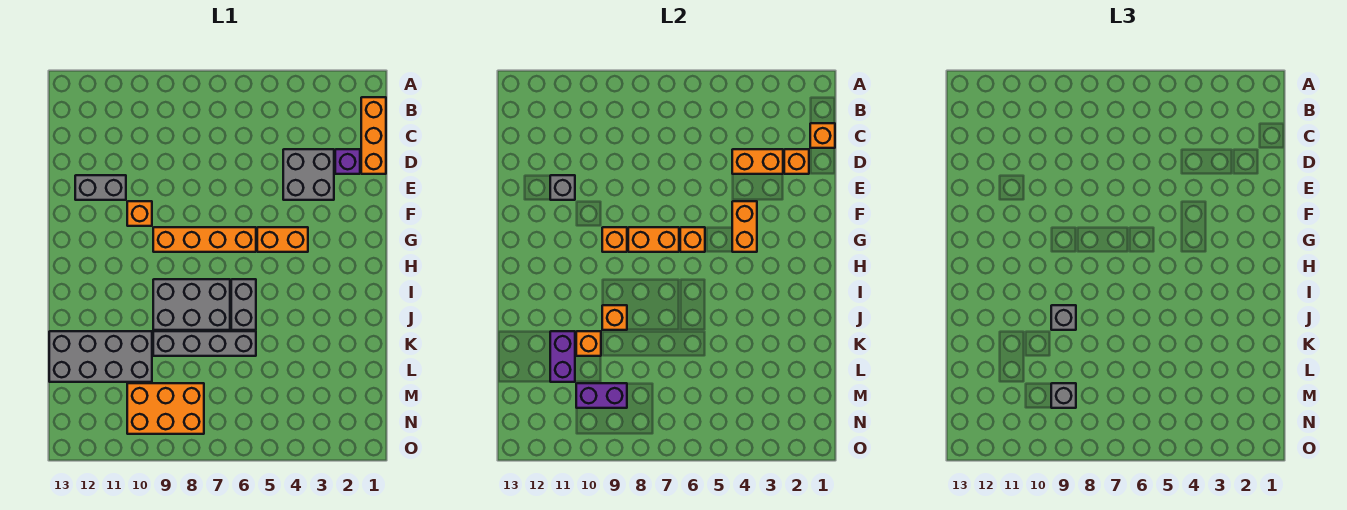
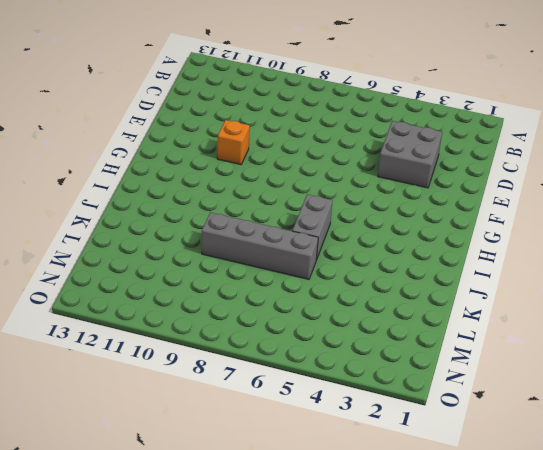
none -> orange brick B1:D1 level 1
none -> purple brick D2 level 1
none -> grey brick E11:E12 level 1

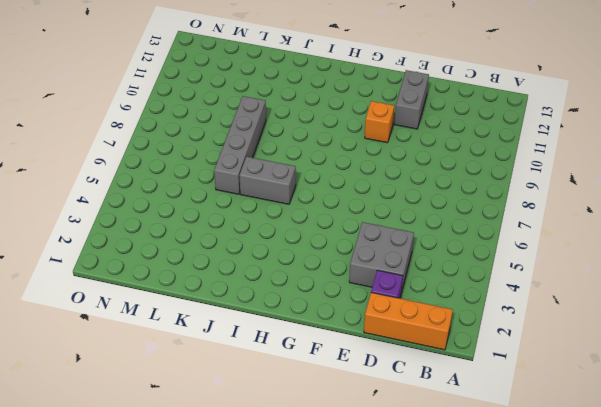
none -> orange brick G4:G5 level 1
none -> orange brick G6:G9 level 1
none -> grey brick I7:J9 level 1

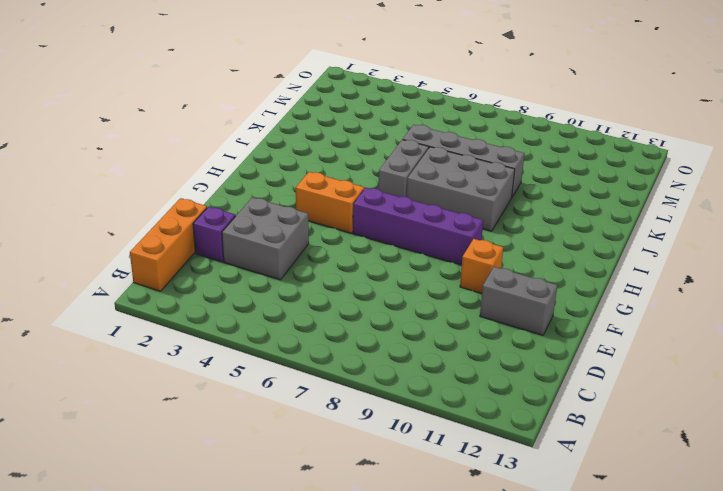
purple brick G6:G9 level 1 -> orange brick G6:G9 level 1
none -> grey brick K10:L13 level 1
none -> orange brick M8:N10 level 1
none -> orange brick C1 level 2

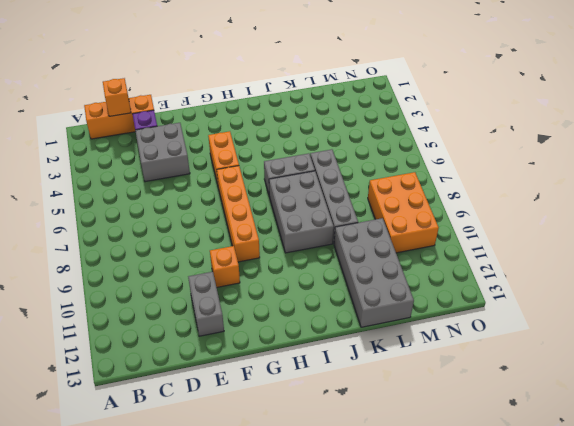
none -> orange brick D2 level 2
none -> orange brick D3:D4 level 2
none -> grey brick E11 level 2

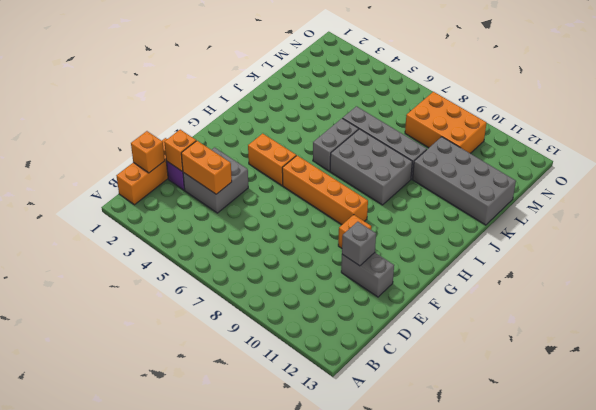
none -> orange brick F4:G4 level 2
none -> orange brick G6 level 2
none -> orange brick G7:G8 level 2

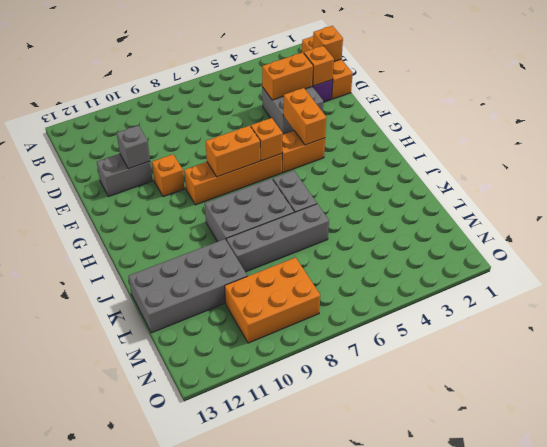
none -> orange brick G9 level 2
none -> orange brick J9 level 2
none -> orange brick K10 level 2

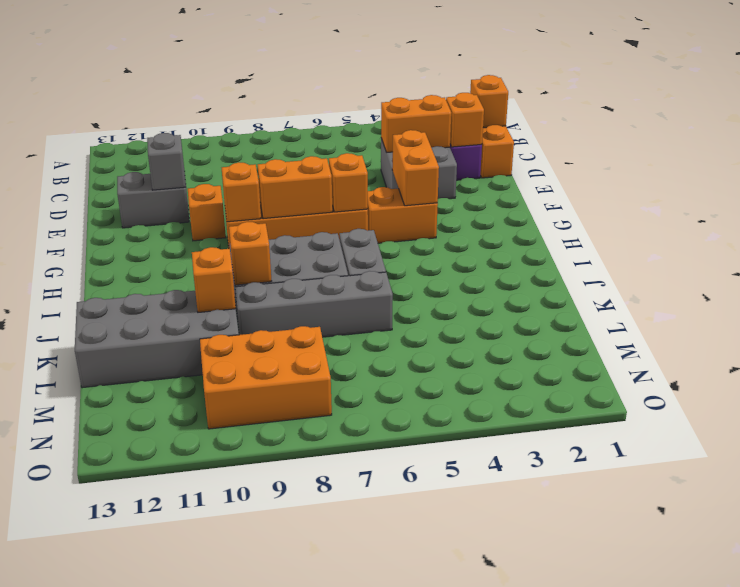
none -> purple brick K11:L11 level 2
none -> purple brick M9:M10 level 2
none -> grey brick J9 level 3

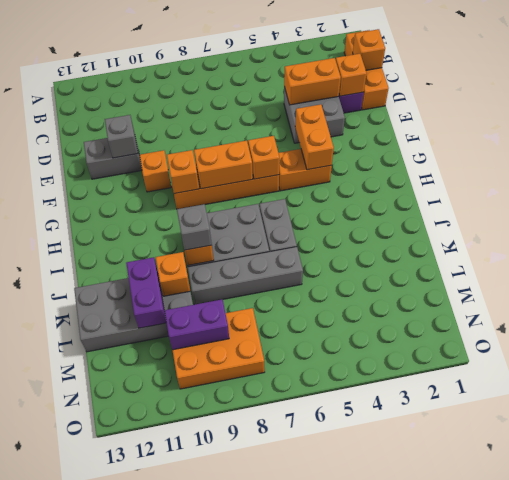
none -> grey brick M9 level 3

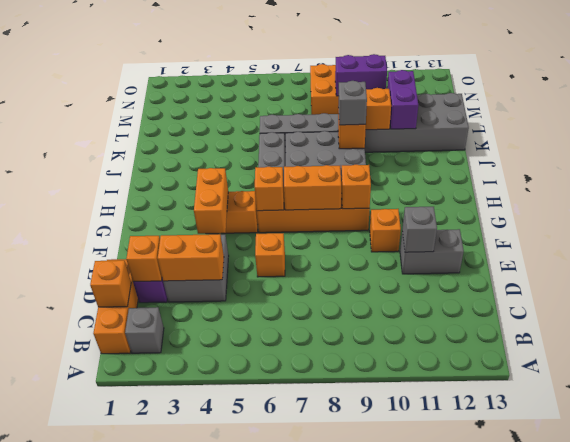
grey brick B2 level 1 -> grey brick M9 level 3
orange brick E6 level 1 -> none

